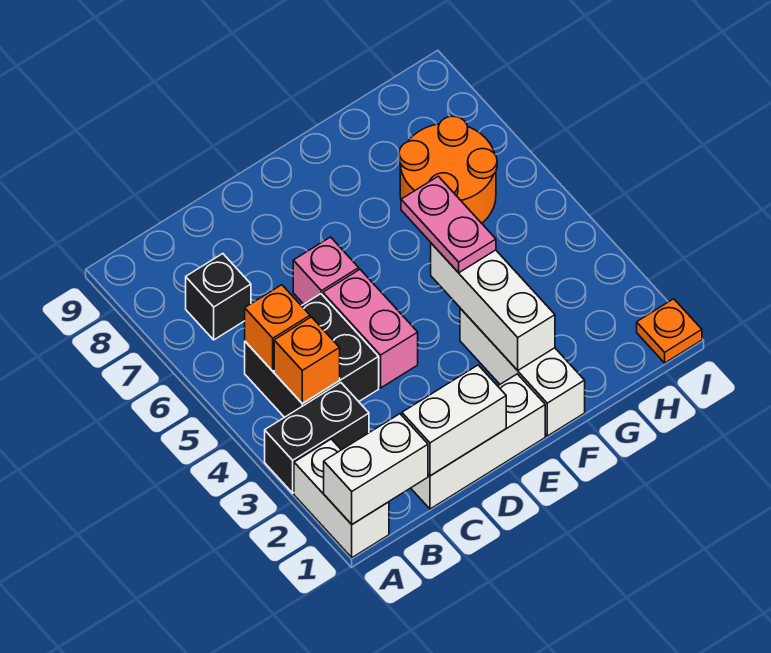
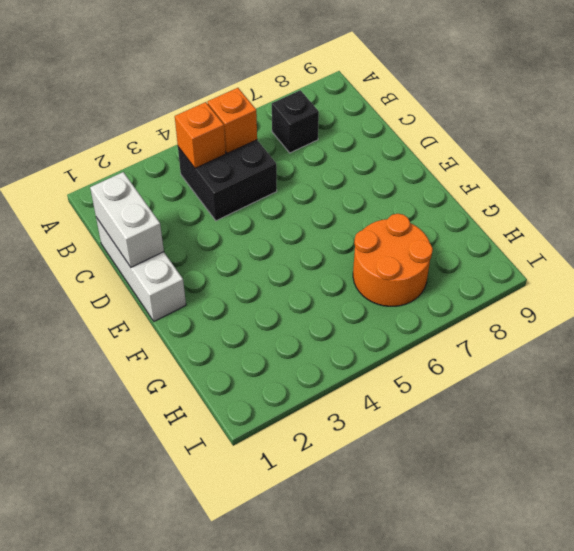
none -> white brick A1:A2 level 1
none -> black brick A3:B3 level 1
none -> pink brick D4:D5 level 1

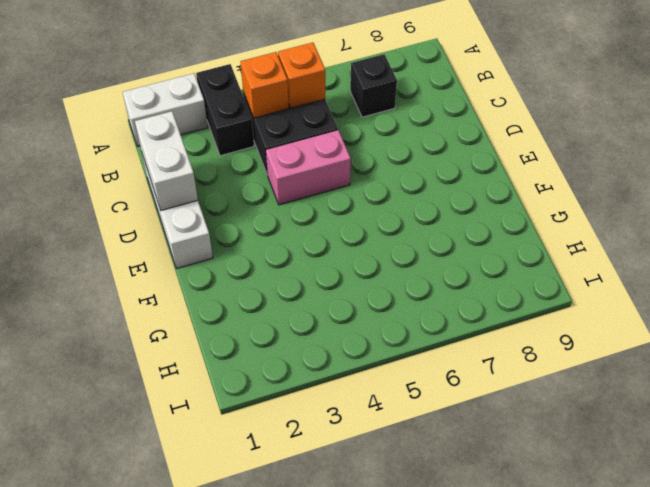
none -> pink brick D6 level 1
none -> white brick F1:F3 level 1
none -> orange round brick G6:H7 level 1

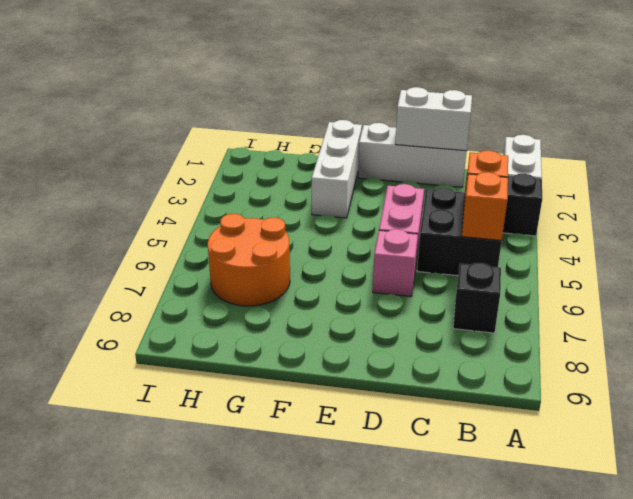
none -> orange plate I1 level 1
none -> white brick A1:B1 level 2
none -> white brick F2:F4 level 2

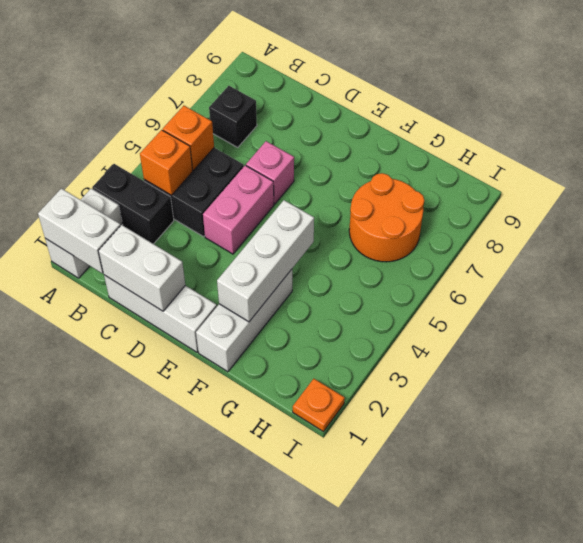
none -> pink plate F4:F5 level 3

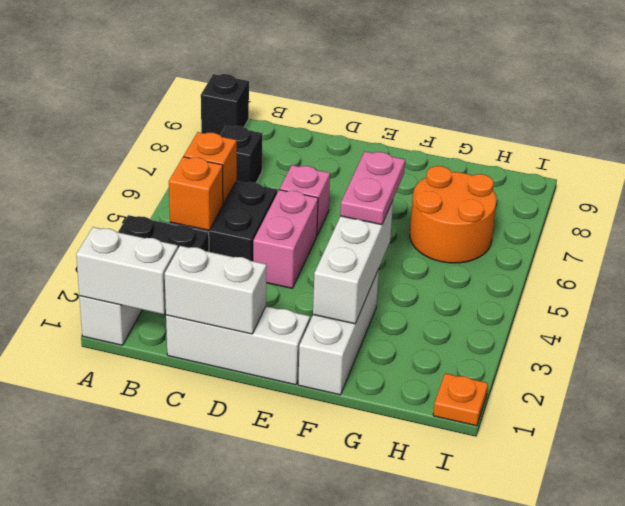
black brick A9 level 1 -> none

